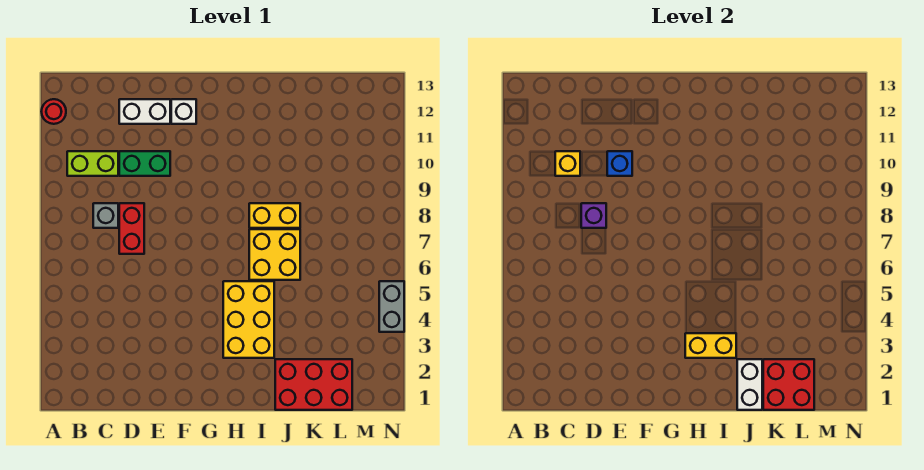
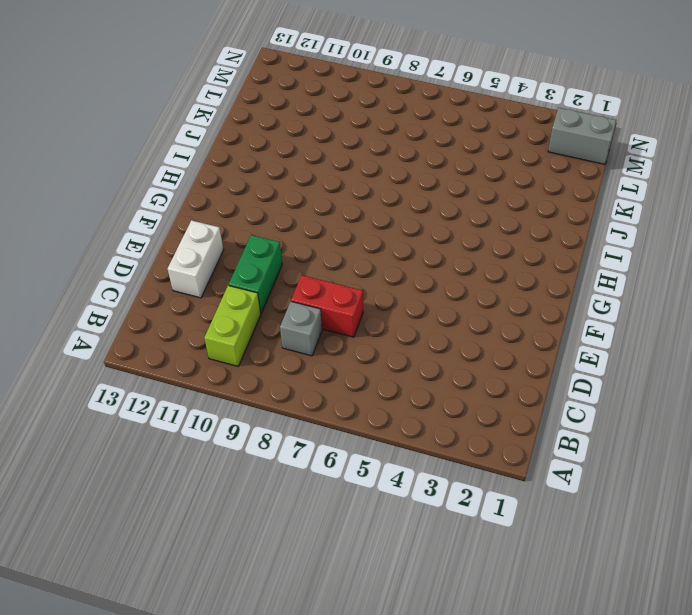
grey brick M1:M2 level 1 -> grey brick N4:N5 level 1
none -> red round brick A12 level 1
none -> white brick F12 level 1
none -> yellow brick H3:I5 level 1

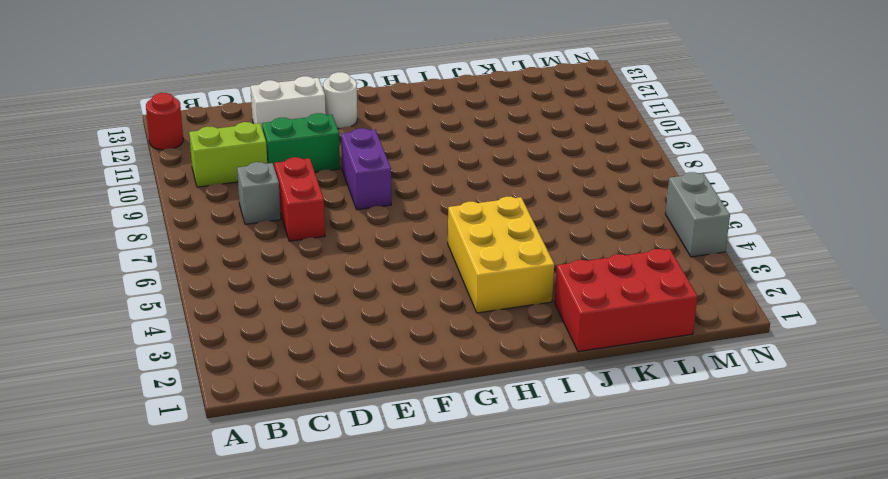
purple brick F8:F9 level 1 -> none
white round brick F12 level 1 -> white brick F12 level 1
none -> yellow brick I6:J7 level 1
none -> yellow brick I8:J8 level 1
none -> yellow brick C10 level 2

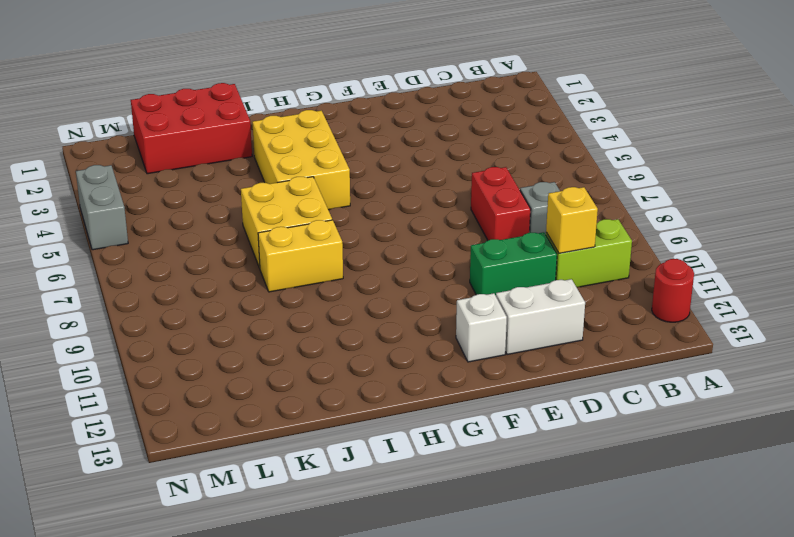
none -> purple brick D8 level 2
none -> blue brick E10 level 2
none -> yellow brick H3:I3 level 2

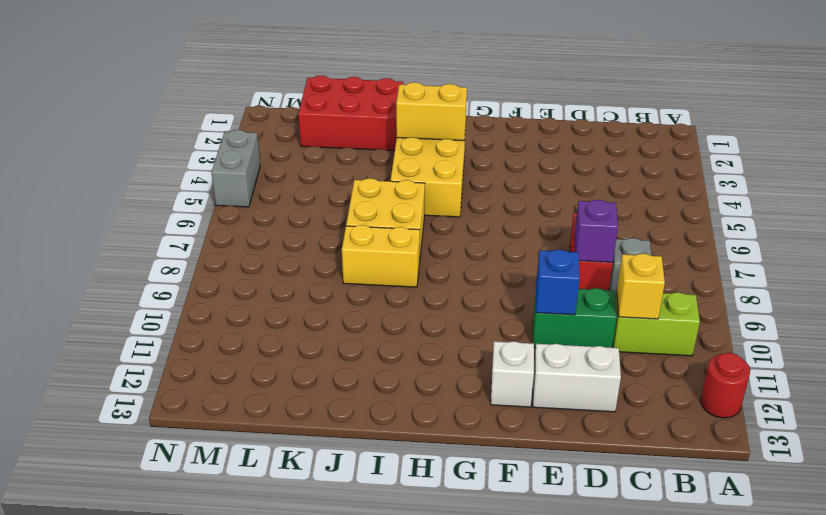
none -> white brick J1:J2 level 2
none -> red brick K1:L2 level 2

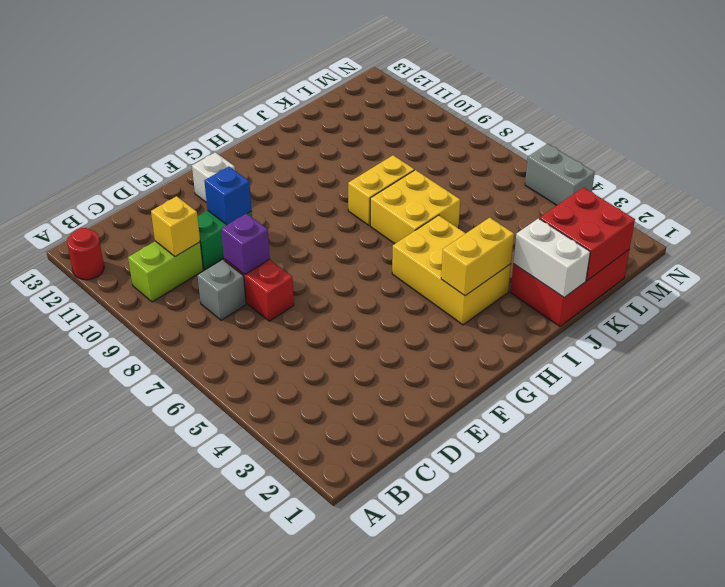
none -> white brick D12:E12 level 1

